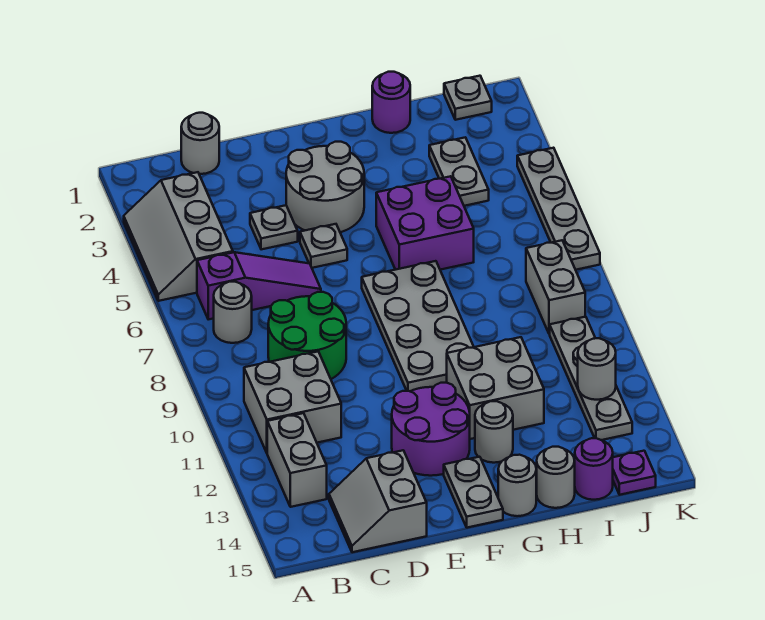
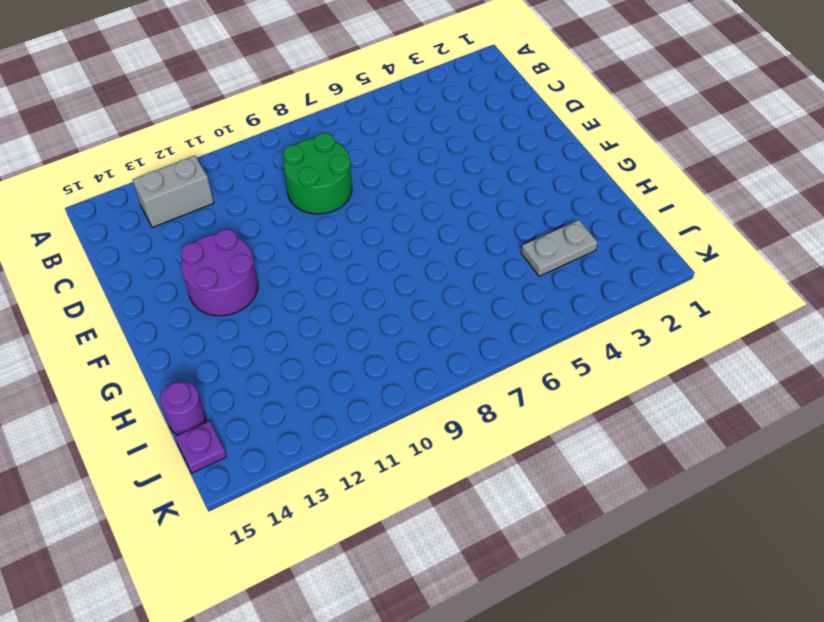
none -> grey slope A3:B5 level 1 top B
none -> purple slope B6:D6 level 1 top B
none -> grey round brick B7 level 1

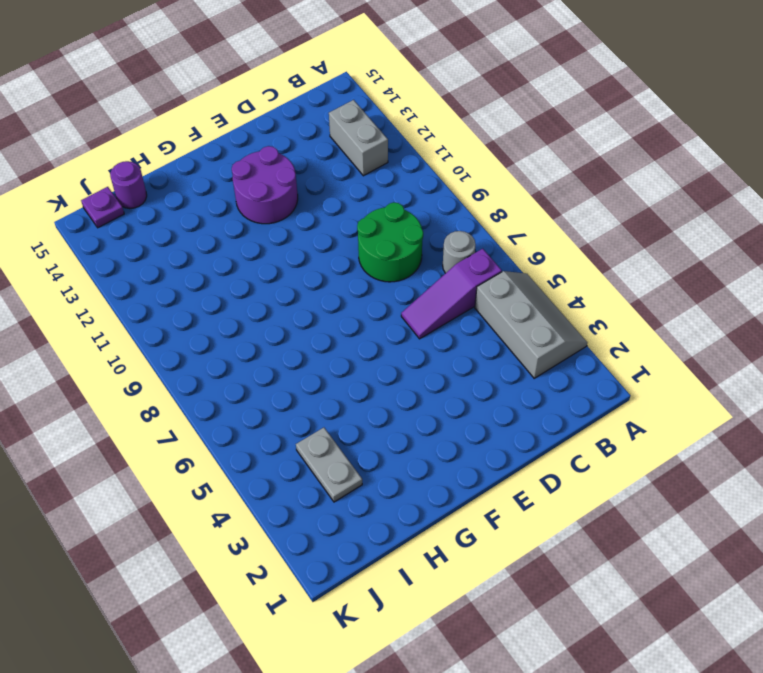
none -> grey brick B10:C11 level 1
none -> grey round brick C1 level 1
none -> grey slope C14:D15 level 1 top D

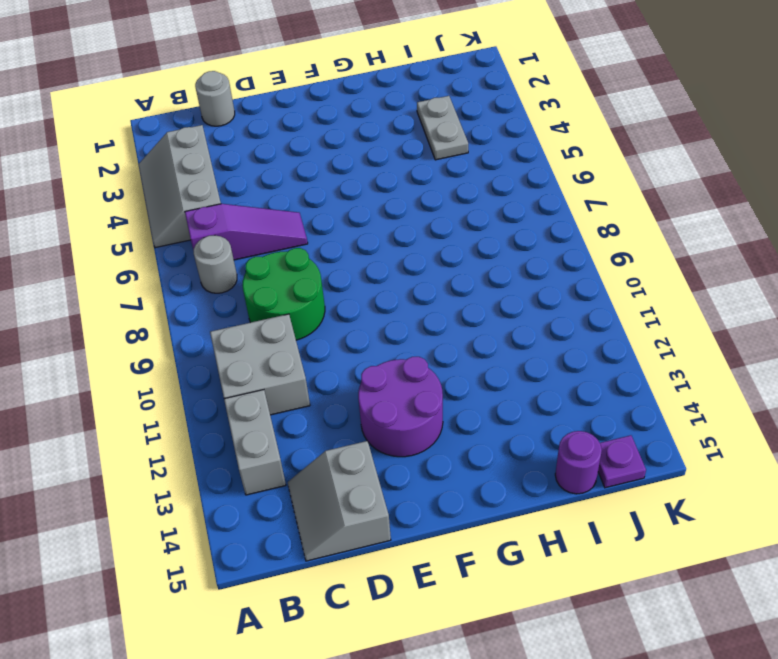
none -> grey plate D4 level 1
none -> grey round brick E3:F4 level 1
none -> grey plate E5 level 1

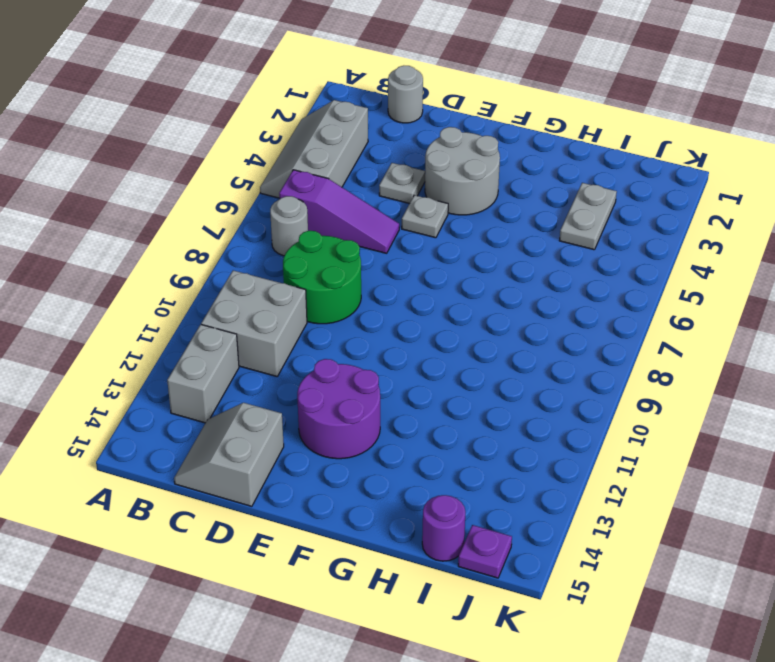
none -> grey plate F7:G10 level 1
none -> grey plate F14:F15 level 1
none -> purple brick G5:H6 level 1

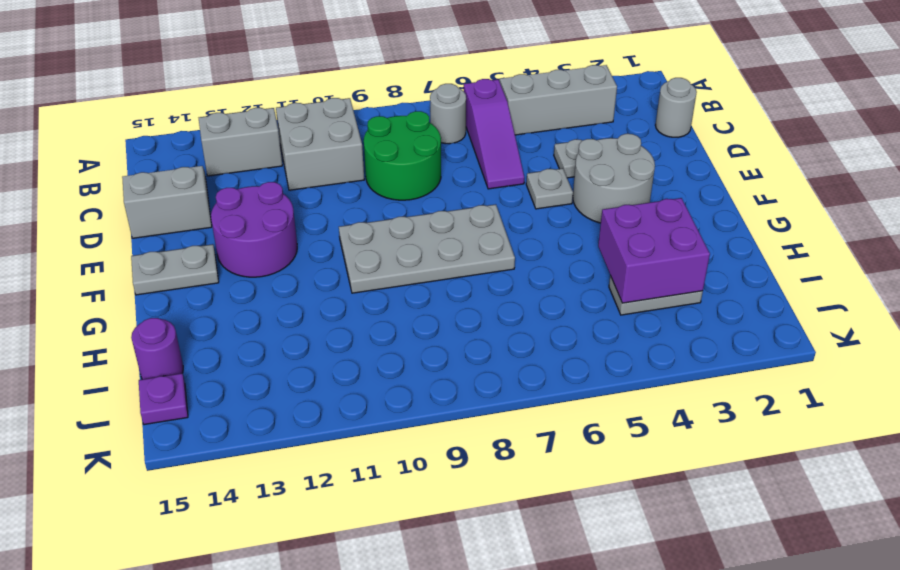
purple brick H3:I4 level 2 -> purple brick G5:H6 level 1
none -> grey brick G11:H12 level 1
none -> grey round brick G13 level 1
none -> grey round brick G15 level 1

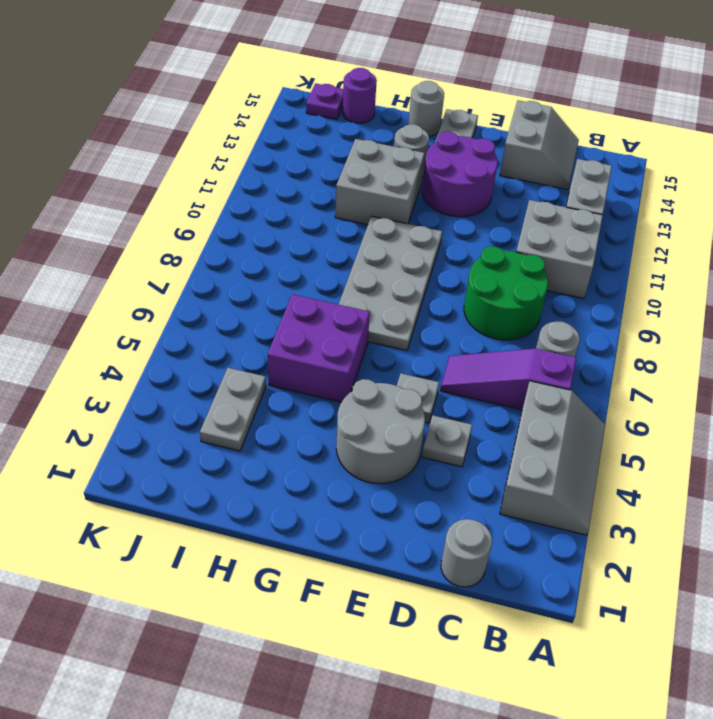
none -> purple round brick H1 level 1
none -> grey round brick H15 level 1
none -> grey plate J1 level 1

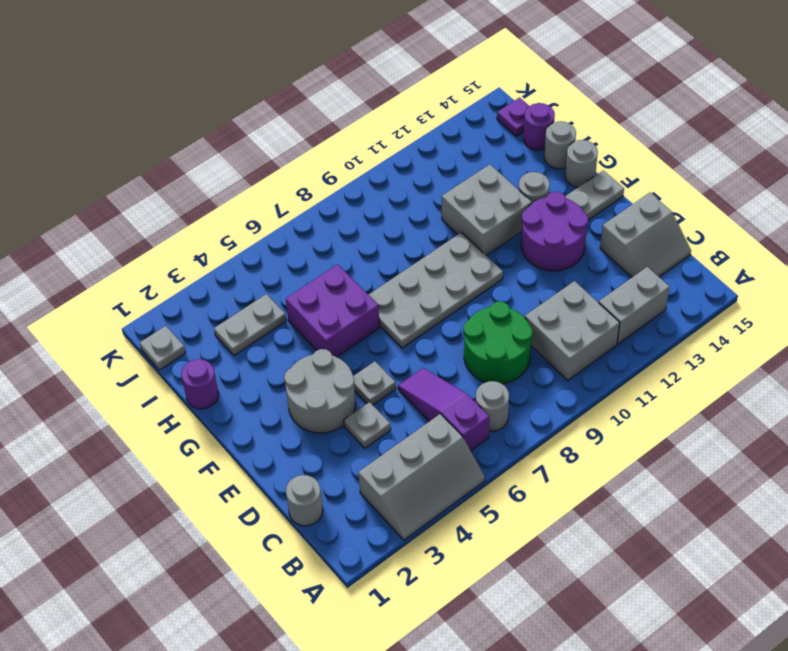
none -> grey brick J8:J9 level 1
none -> grey plate J10:J13 level 1
none -> grey plate K4:K7 level 1

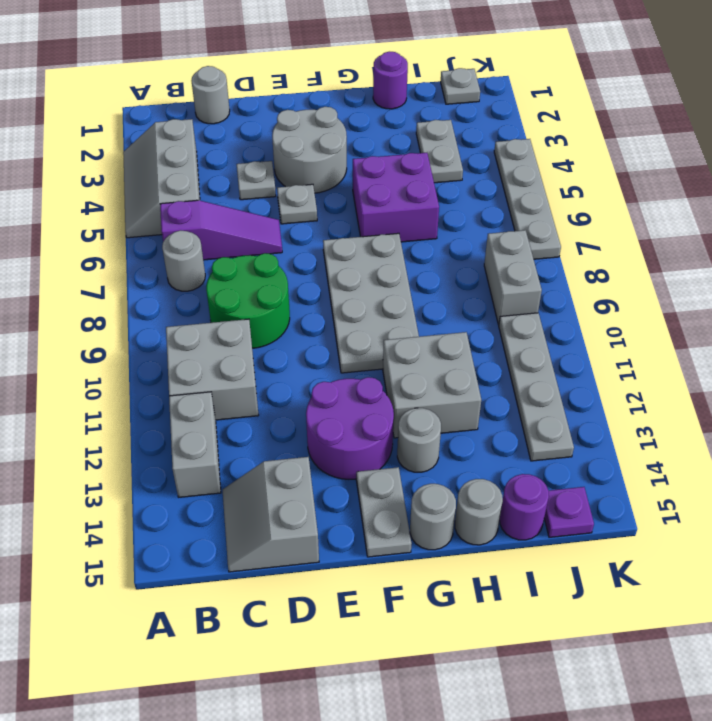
none -> grey round brick J12 level 2

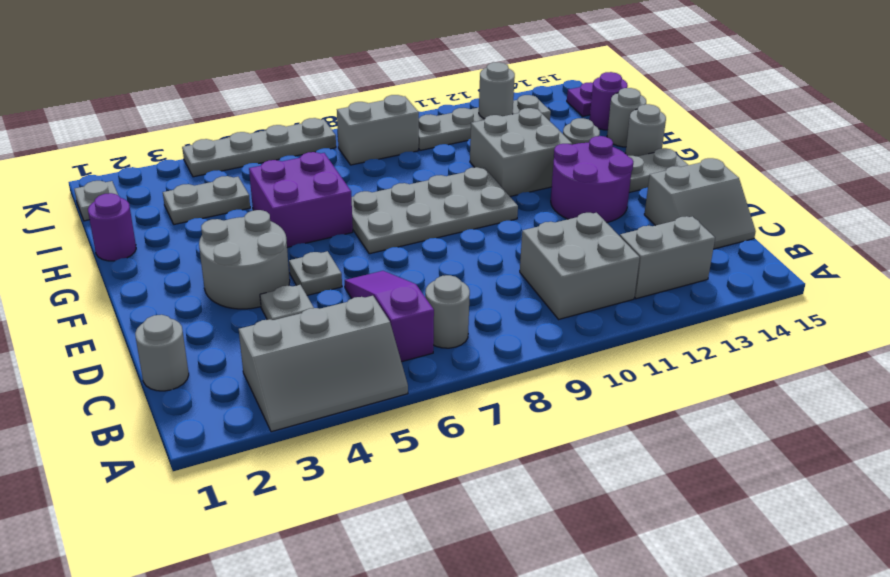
none -> green round brick C8:D9 level 1

